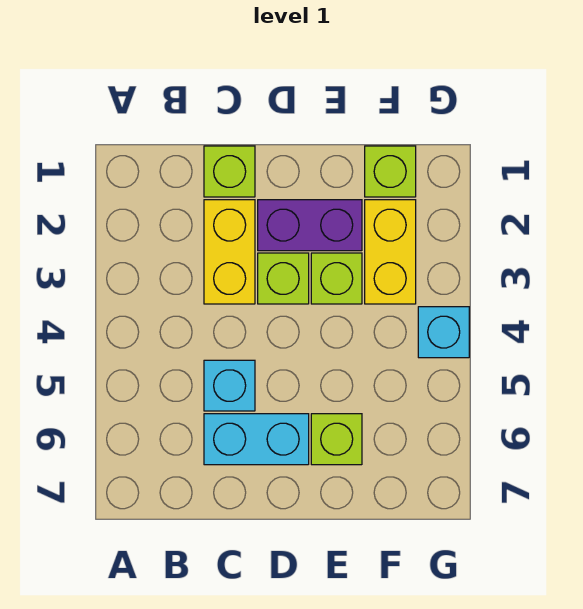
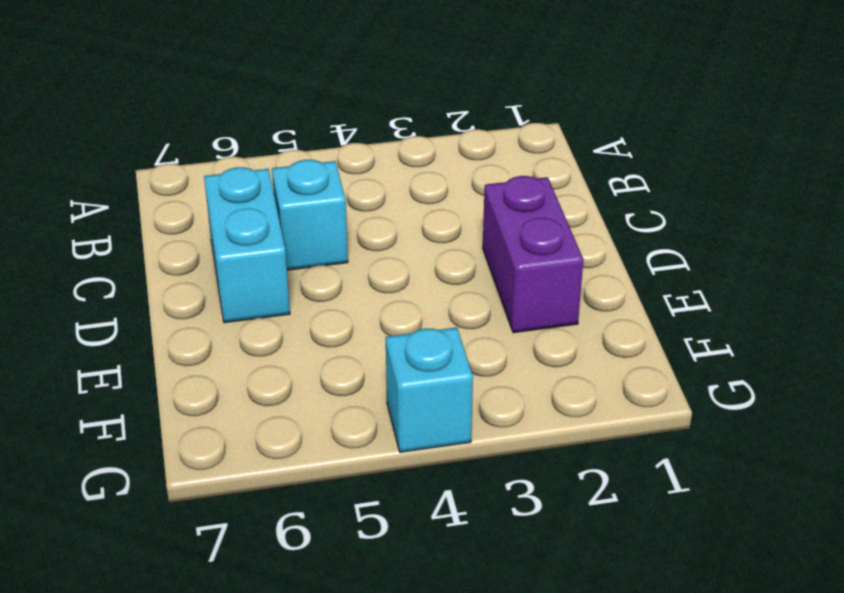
none -> lime brick C1 level 1
none -> yellow brick C2:C3 level 1

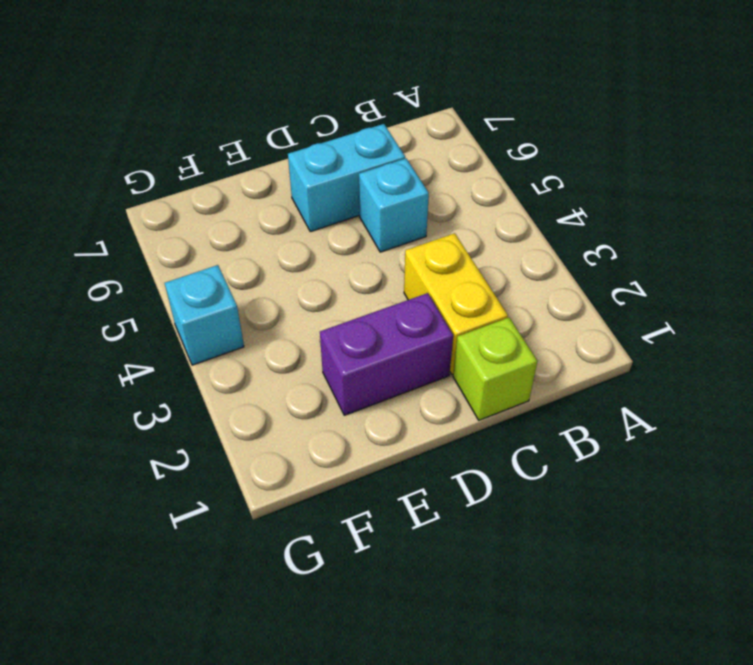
none -> lime brick D3 level 1
none -> lime brick E3 level 1

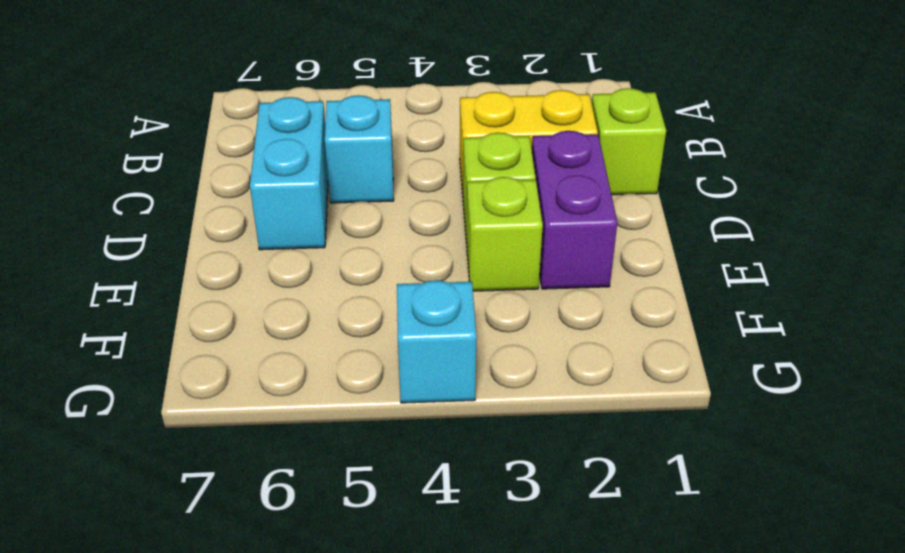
none -> lime brick E6 level 1
none -> lime brick F1 level 1

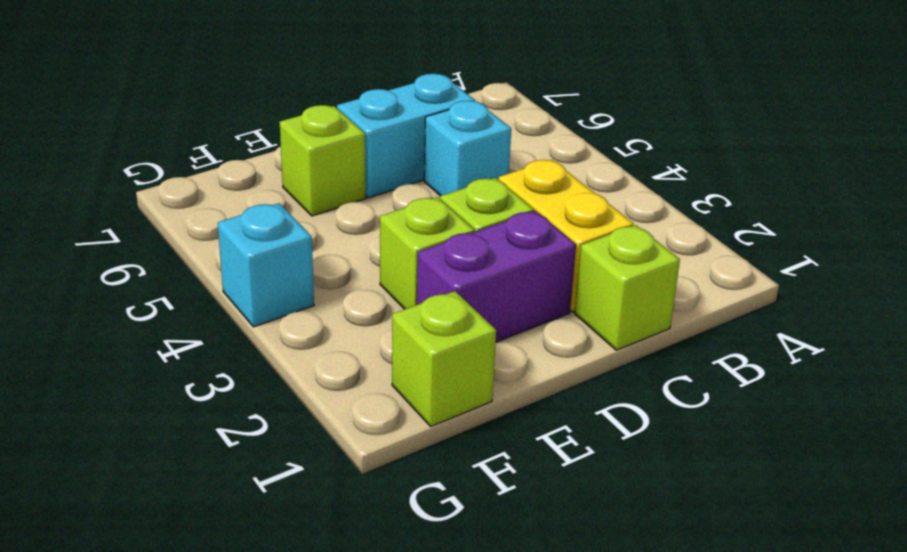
none -> yellow brick F2:F3 level 1

